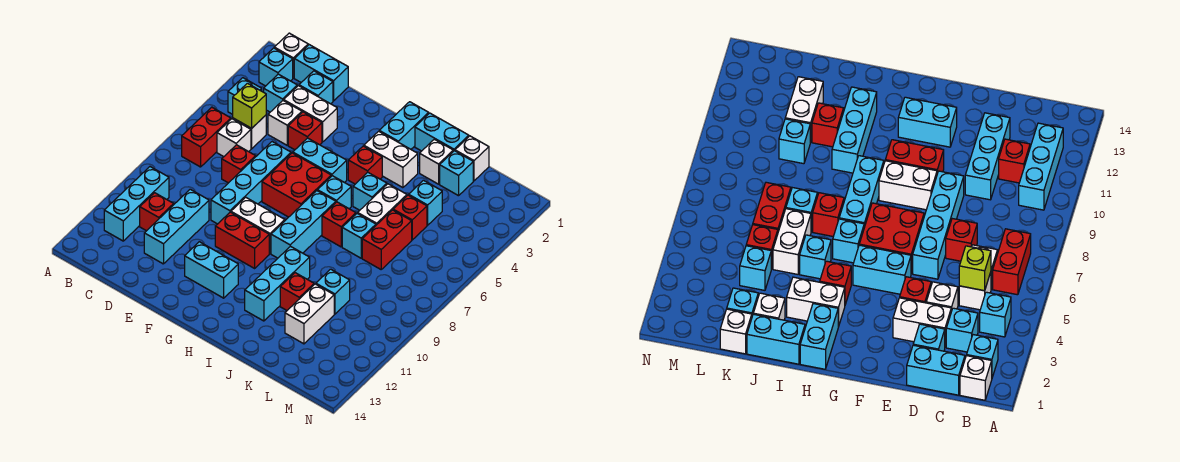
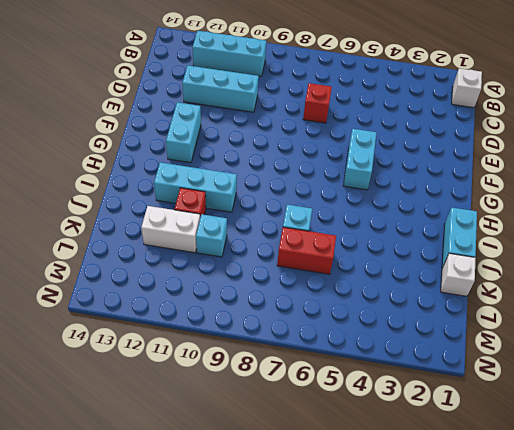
none -> cyan brick B2 level 1
none -> cyan brick B4 level 1
none -> red brick B6:B7 level 1
none -> cyan brick C1:D1 level 1

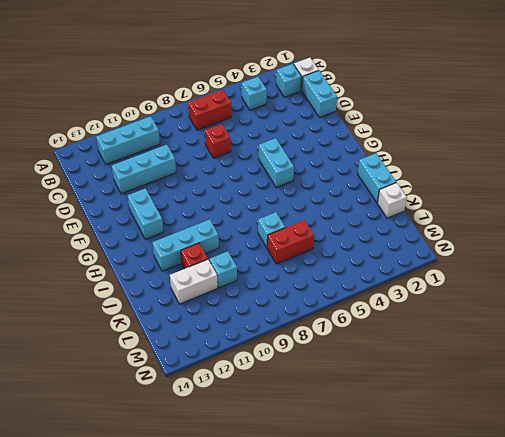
none -> cyan brick C3 level 1
none -> white brick C5 level 1
none -> white brick C6 level 1
none -> red brick C11 level 1

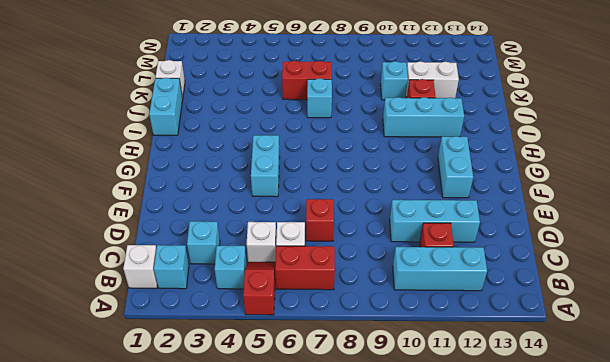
red slope A5:B5 level 1 top A -> none
none -> cyan brick C1:D1 level 1
none -> cyan brick D2 level 1
none -> white brick D3:E3 level 1
none -> white brick D4 level 1

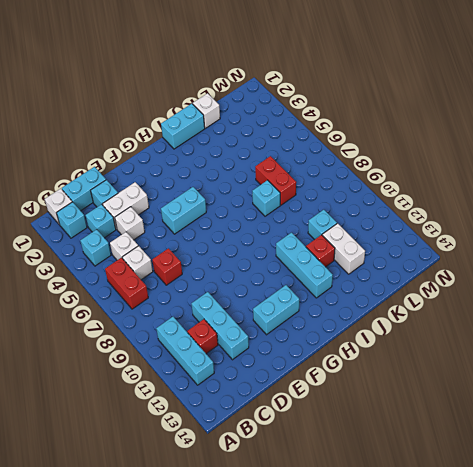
none -> red brick E4 level 1
none -> cyan brick E6:E9 level 1
none -> red brick F6:G7 level 1
none -> white brick F9:G9 level 1

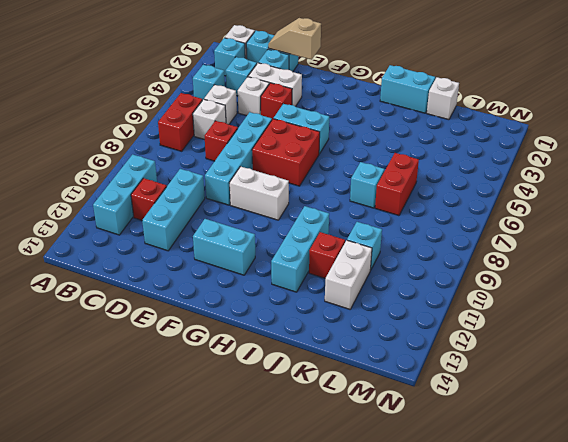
tan slope D1:E1 level 2 top E -> none
none -> red brick F10:G10 level 1
none -> cyan brick H1:H2 level 1
none -> white brick H3:I3 level 1
none -> red brick H4 level 1

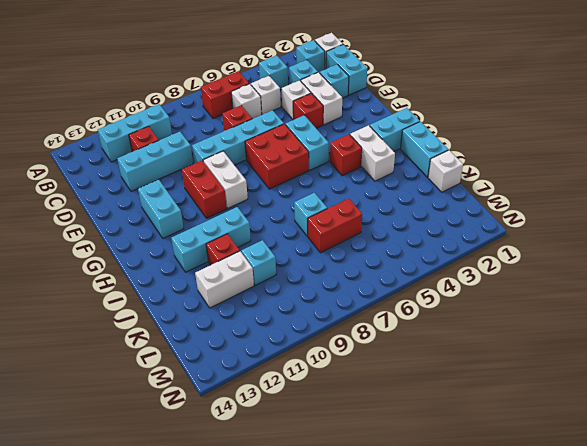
none -> cyan brick H6 level 1
none -> cyan brick H7:H9 level 1
none -> cyan brick I5 level 1
none -> red brick I7 level 1

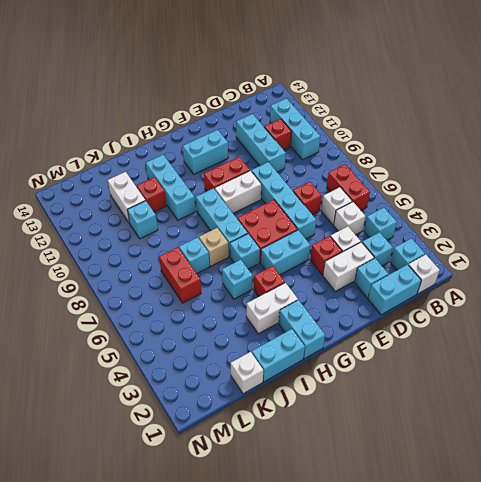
tan brick I7 level 1 -> red brick I7 level 1
none -> white brick J2 level 1
none -> white brick J5:J6 level 1
none -> cyan brick K2 level 1
none -> cyan brick K4 level 1

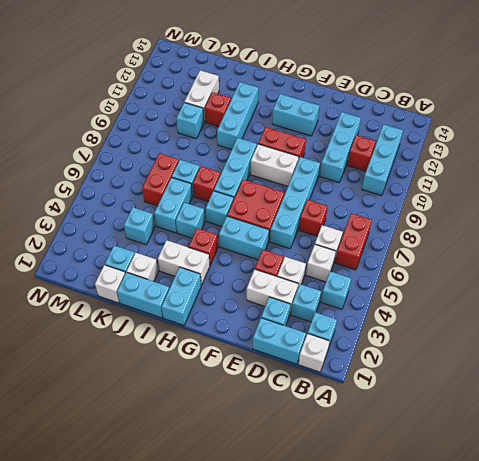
cyan brick J5:J6 level 1 -> white brick J5:J6 level 1
none -> red brick K5 level 1
none -> lime brick C5 level 2

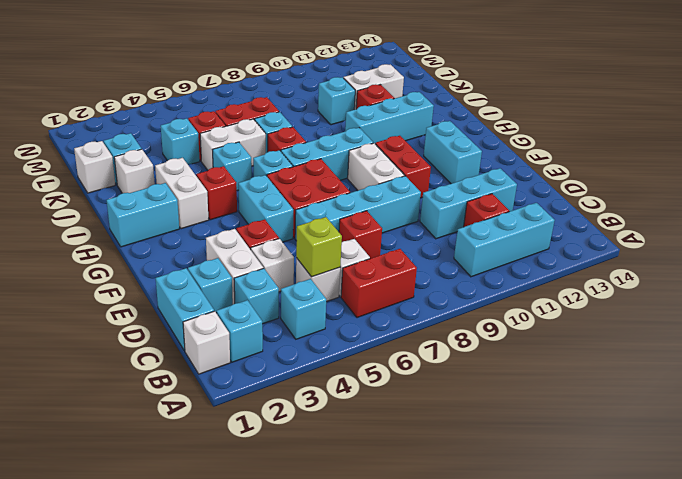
none -> cyan brick I1:J1 level 1

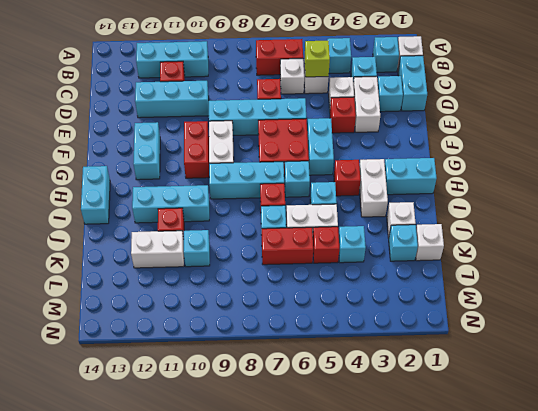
cyan brick H14:I14 level 1 -> cyan brick I1:J1 level 1

